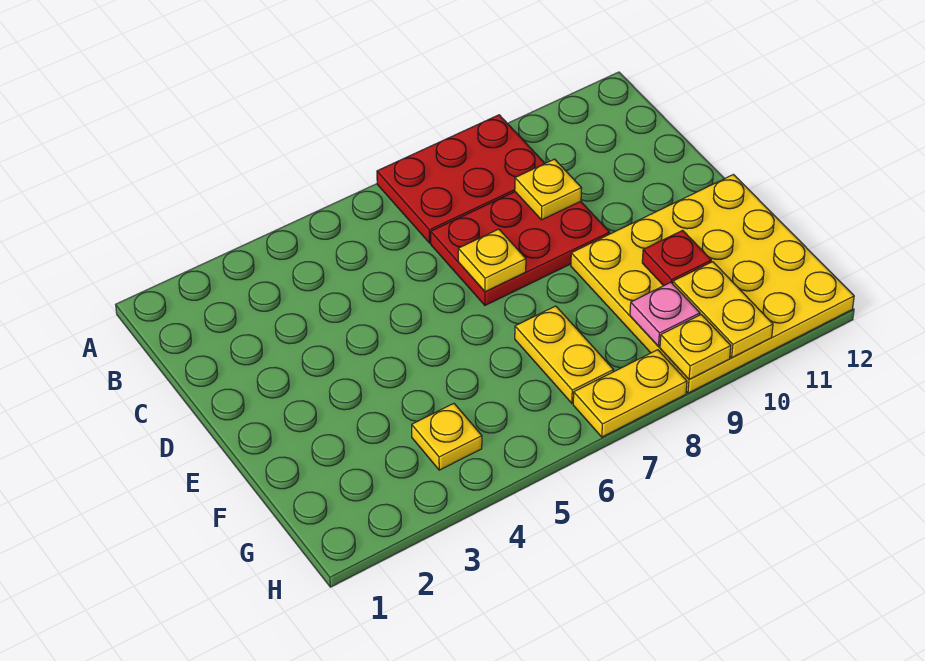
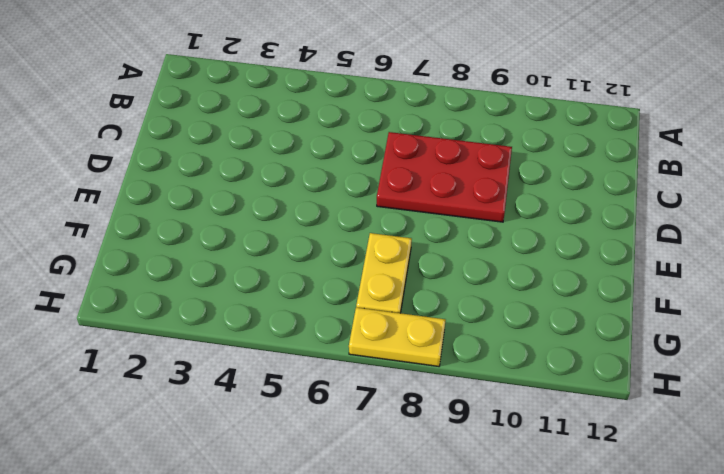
none -> red plate A7:B9 level 1
none -> yellow plate E9:H12 level 1
none -> yellow plate G4 level 1

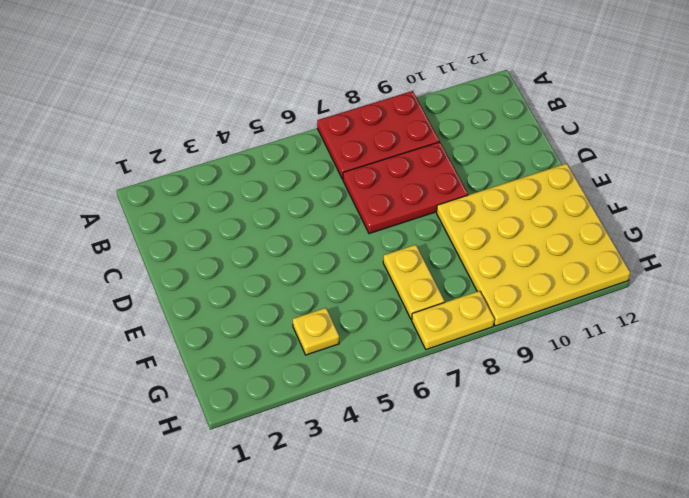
none -> yellow plate C9 level 2
none -> yellow plate D7 level 2
none -> red plate F10 level 2

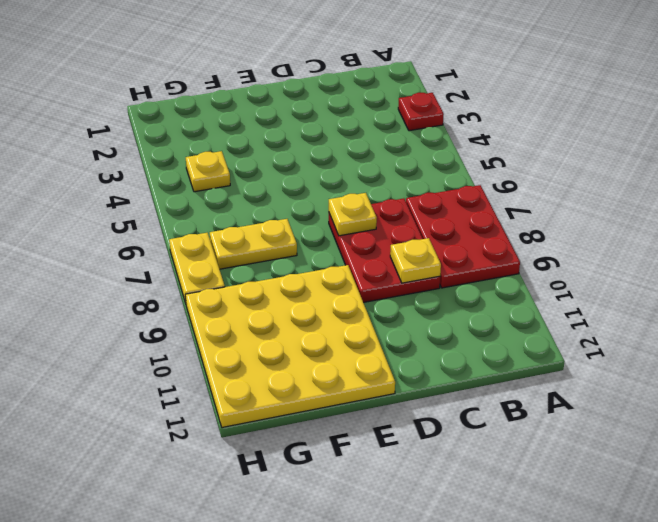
red plate A3 level 1 -> red plate F10 level 2
none -> pink plate G9 level 2
none -> yellow plate G10:H10 level 2
none -> yellow plate H9 level 2

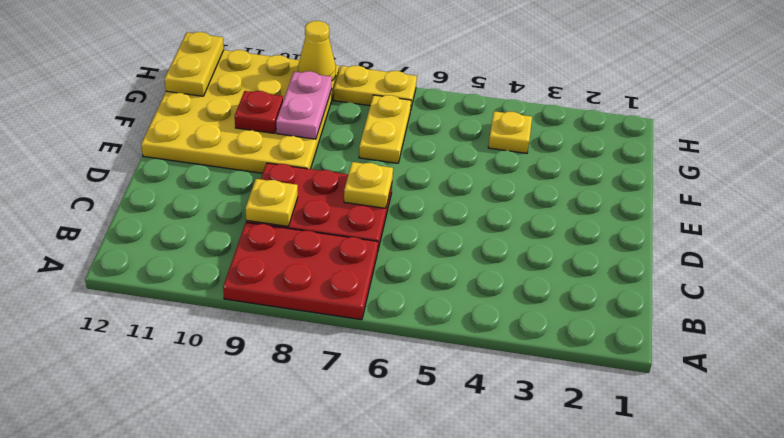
pink plate F9:G9 level 2 -> pink plate G9 level 2
yellow plate G12:H12 level 2 -> yellow plate G10:H10 level 2
yellow cone H9 level 2 -> yellow plate H9 level 2

